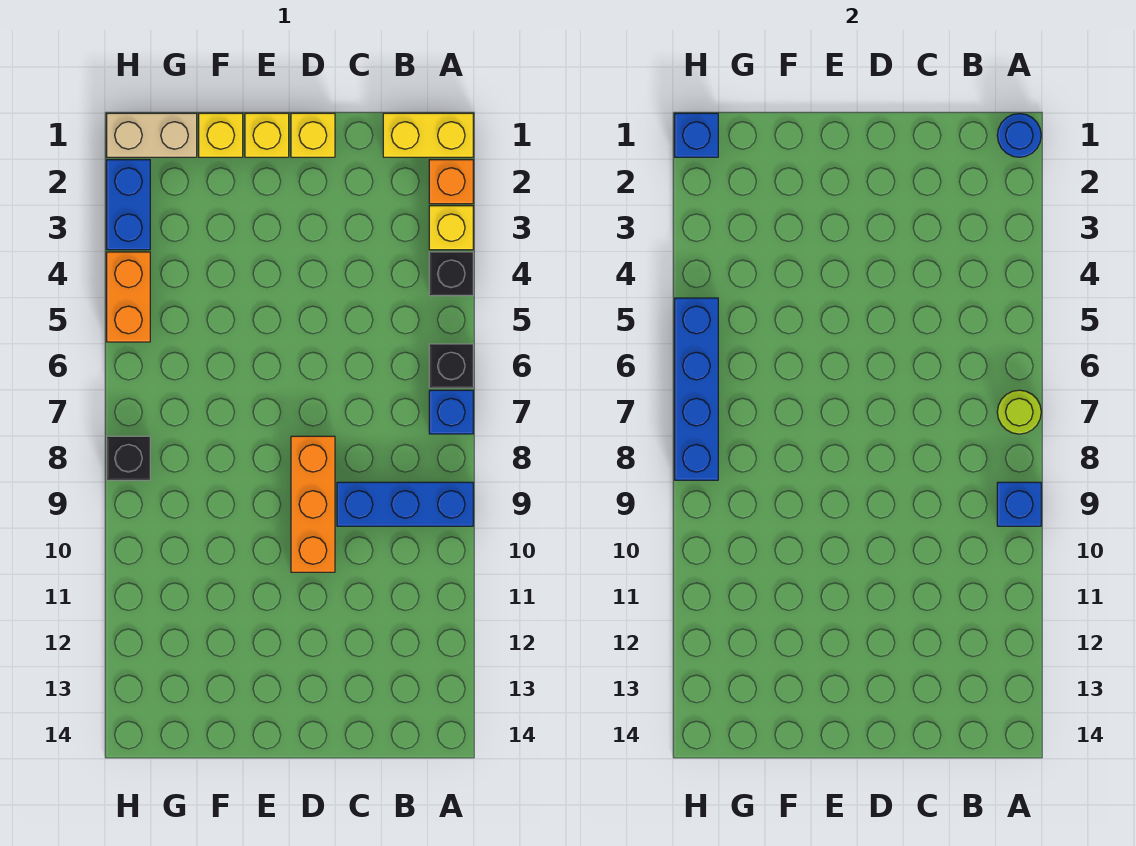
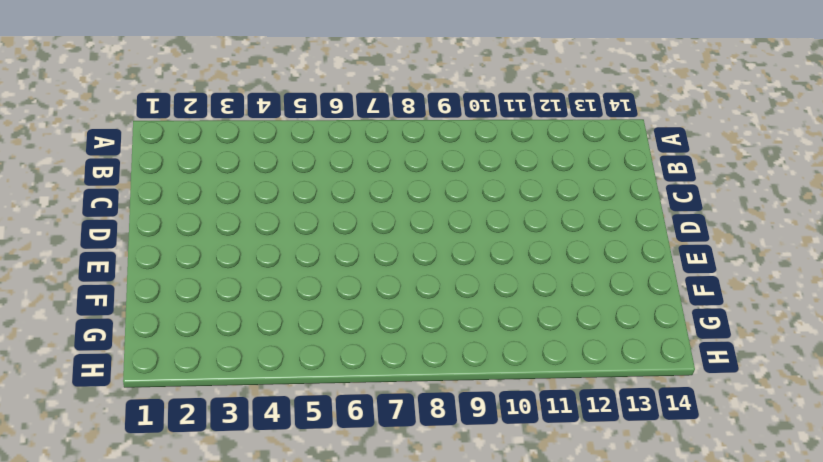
none -> yellow brick A1:B1 level 1
none -> orange brick A2 level 1
none -> yellow brick A3 level 1

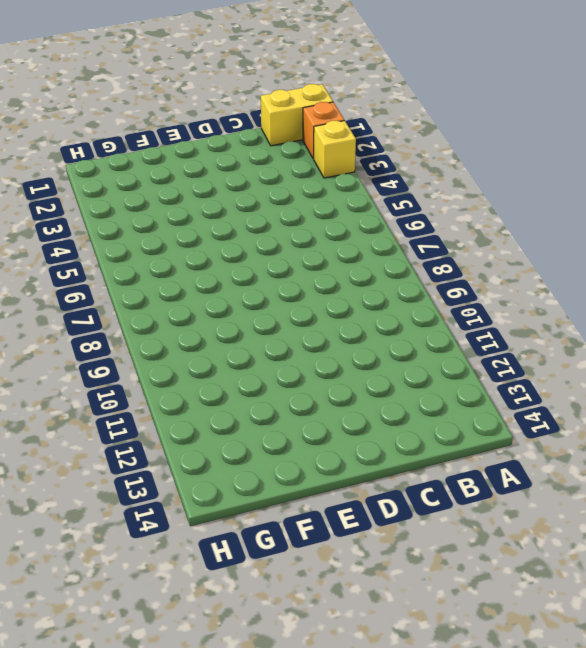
none -> black brick A4 level 1
none -> black brick A6 level 1
none -> blue brick A7 level 1

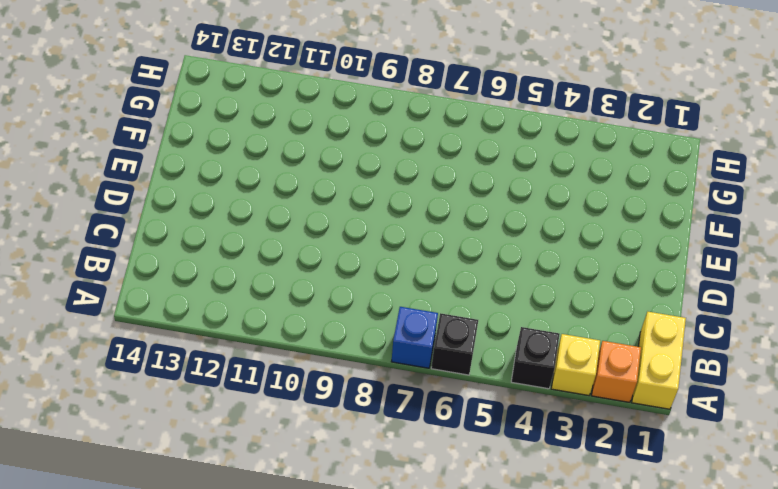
none -> blue brick A9:C9 level 1
none -> yellow brick D1 level 1
none -> orange brick D8:D10 level 1

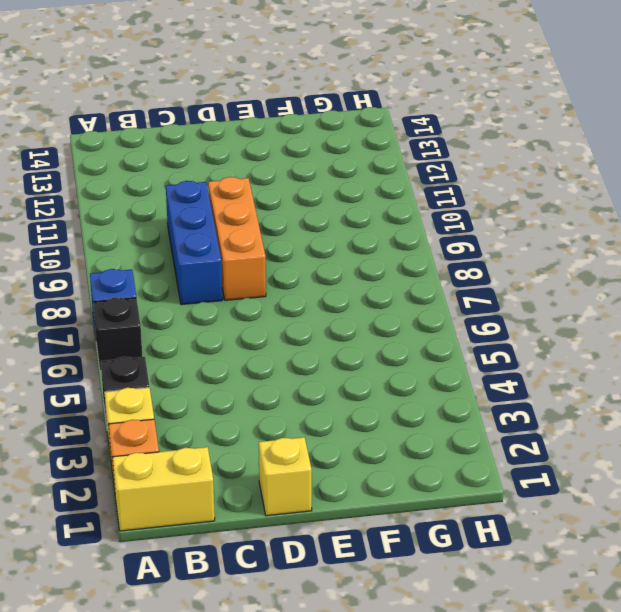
blue brick C8:C10 level 1 -> blue brick A9:C9 level 1
none -> yellow brick E1 level 1
none -> yellow brick F1 level 1
none -> tan brick G1:H1 level 1

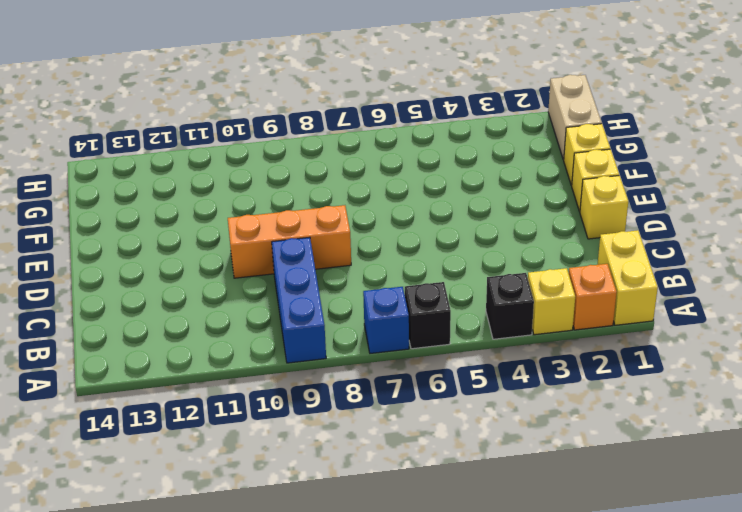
none -> blue brick H2:H3 level 1
none -> orange brick H4:H5 level 1
none -> black brick H8 level 1

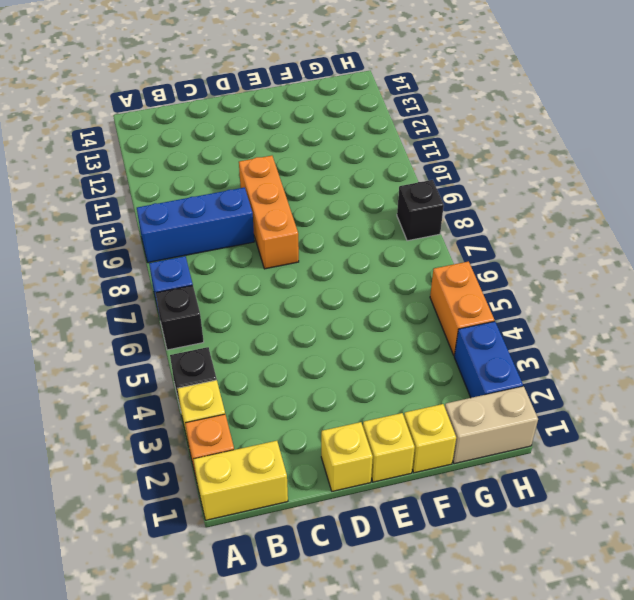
none -> blue round brick A1 level 2
none -> lime round brick A7 level 2
none -> blue brick A9 level 2

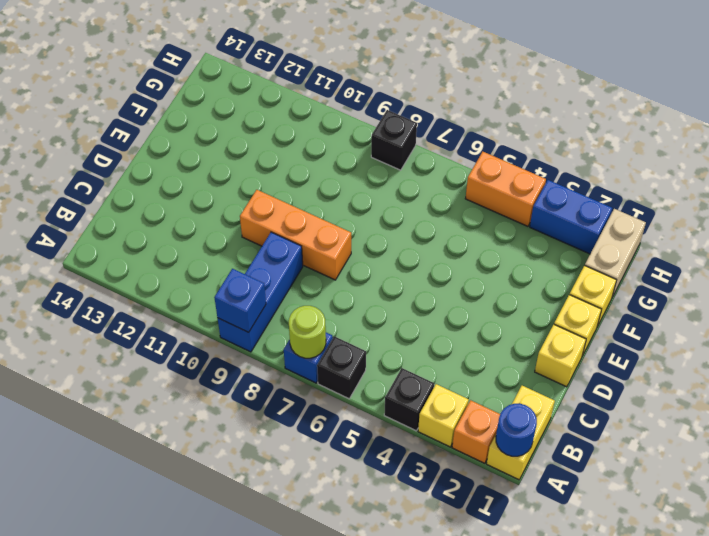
none -> blue brick H1 level 2
none -> blue brick H5:H8 level 2

